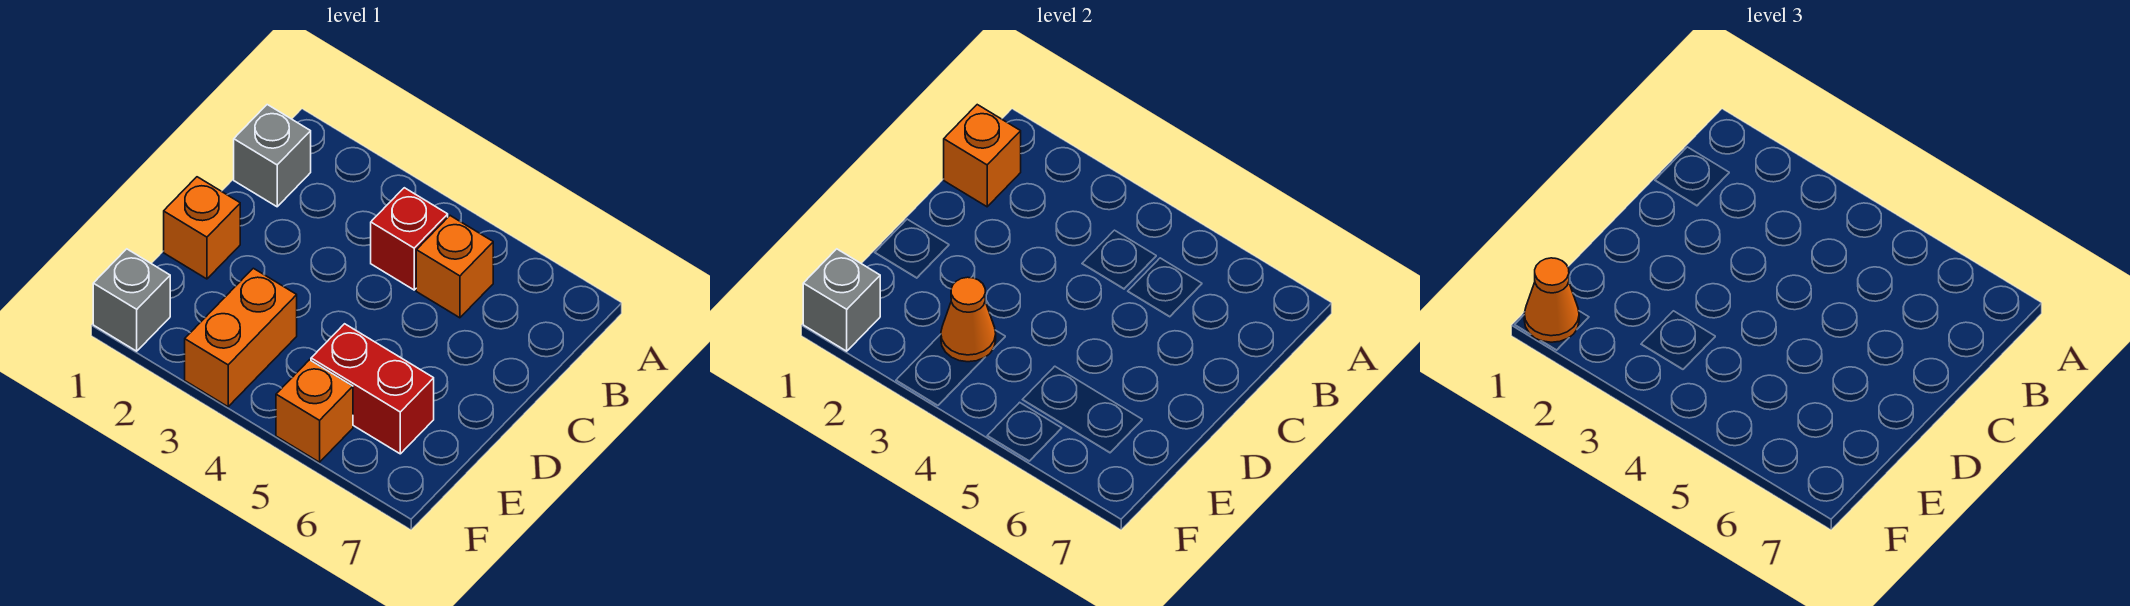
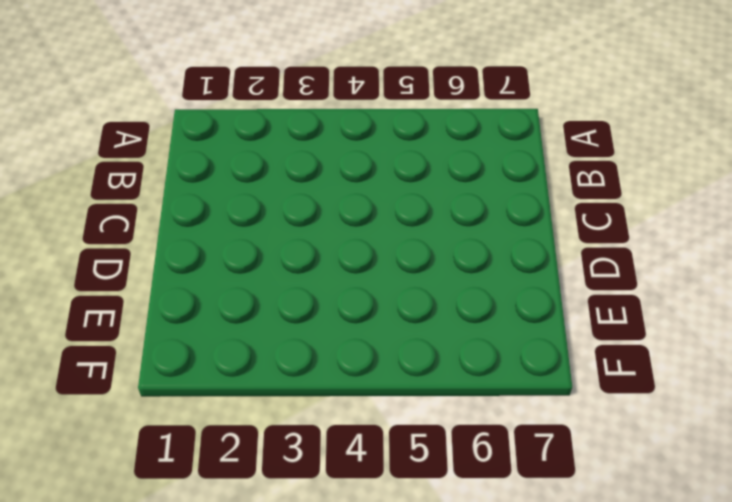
none -> grey brick B1 level 1
none -> red brick B4 level 1
none -> orange brick B5 level 1

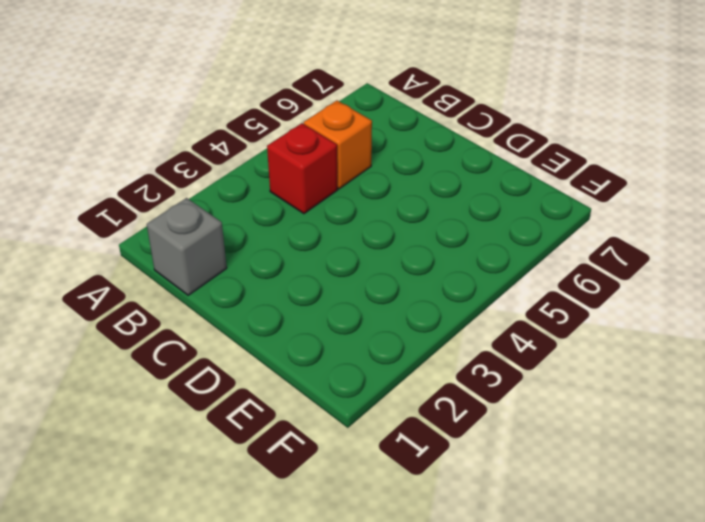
none -> orange brick D1 level 1
none -> orange brick E3:F3 level 1
none -> red brick E5:E6 level 1

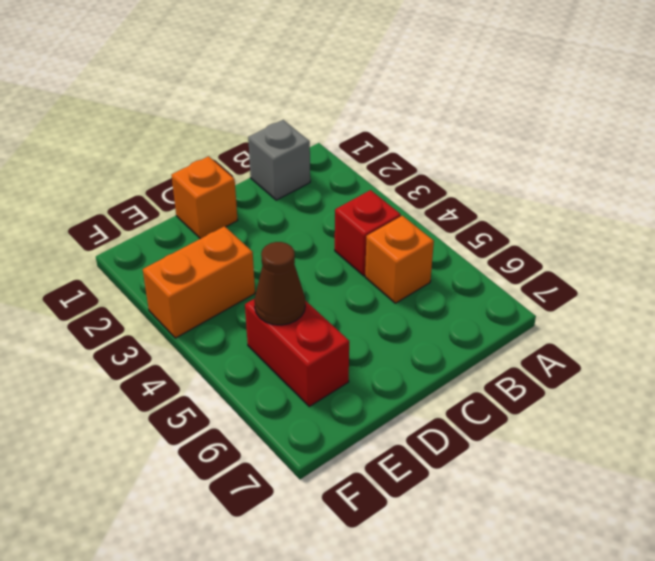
brown cone E5 level 2 -> none
none -> grey brick F1 level 1
none -> orange brick F5 level 1
none -> orange brick B1 level 2

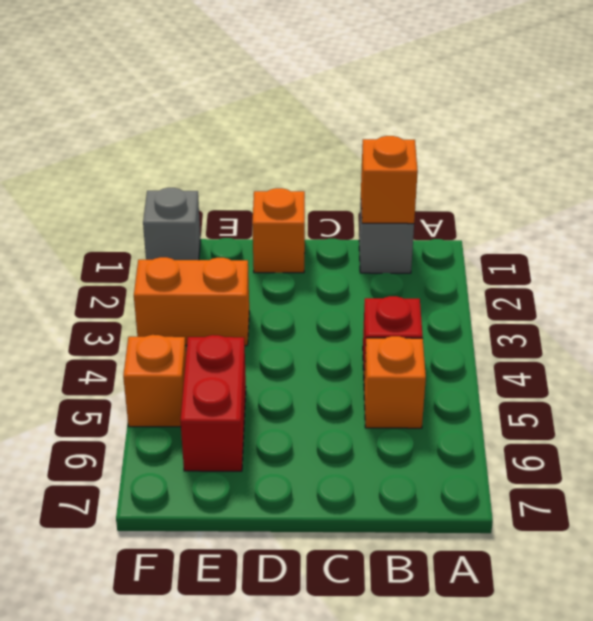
none -> orange cone E3 level 2
none -> grey brick F1 level 2
none -> orange cone F1 level 3

